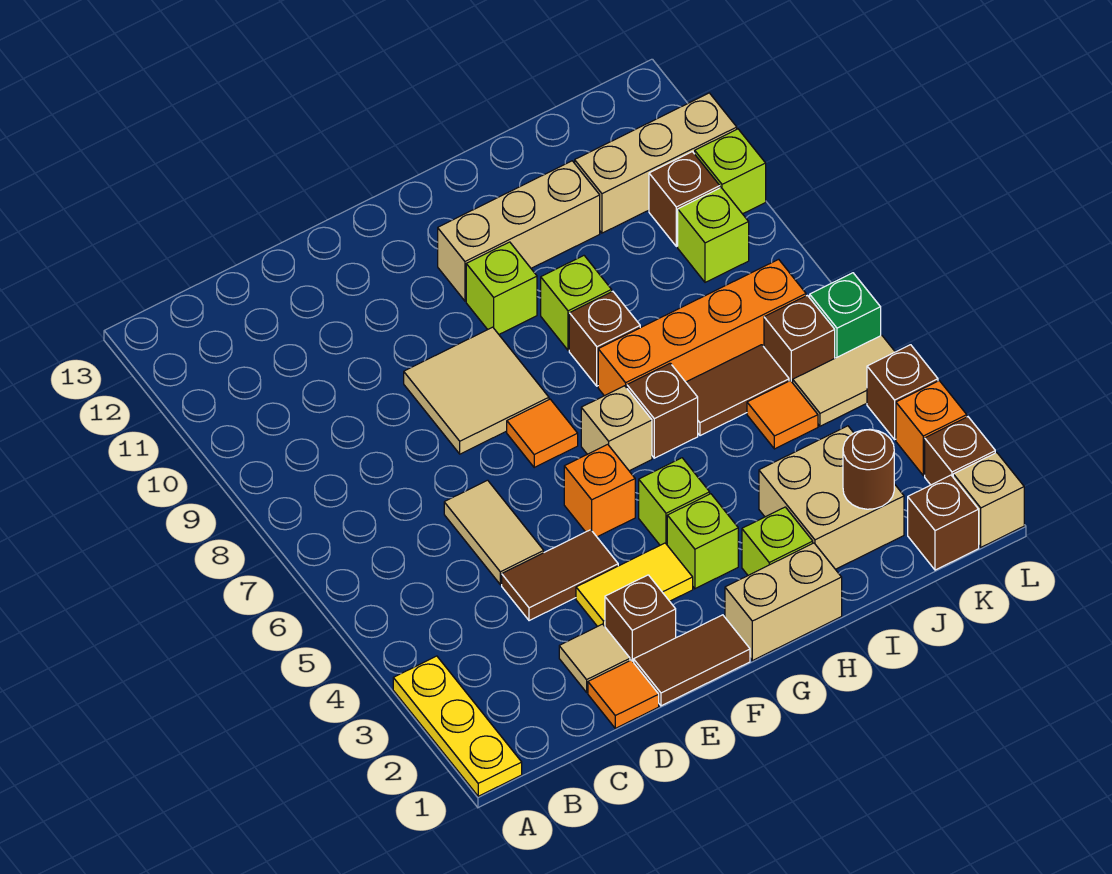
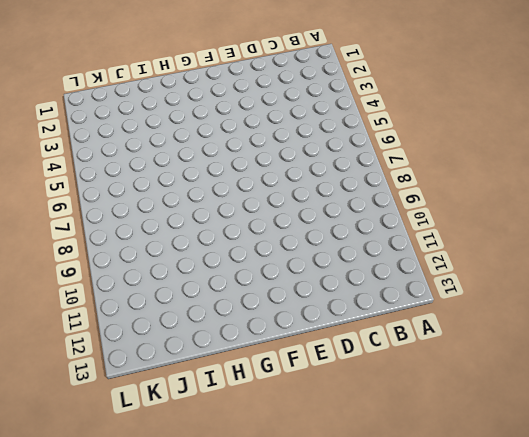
none -> yellow plate A1:A3 level 1
none -> orange tile D1 level 1
none -> tan tile D2 level 1
none -> brown tile D4:E4 level 1

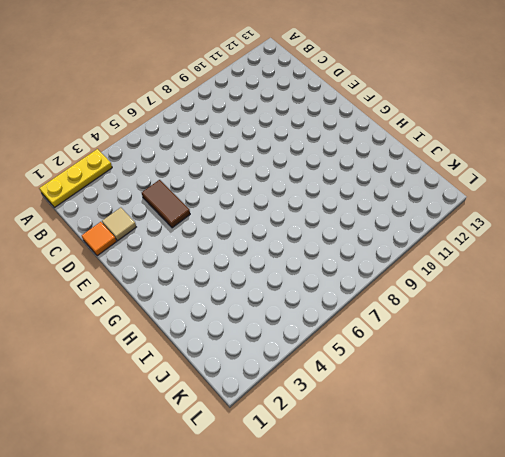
none -> tan tile D5:D6 level 1
none -> brown tile E1:F1 level 1
none -> brown brick E2 level 1
none -> yellow tile E3:F3 level 1

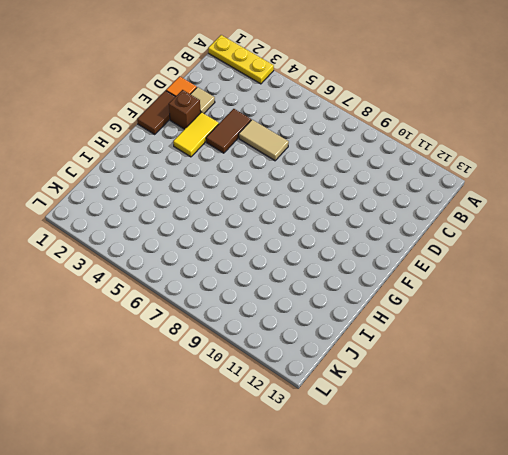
none -> tan tile E8:F9 level 1
none -> orange brick F5 level 1
none -> orange tile F7 level 1
none -> tan brick G1:H1 level 1

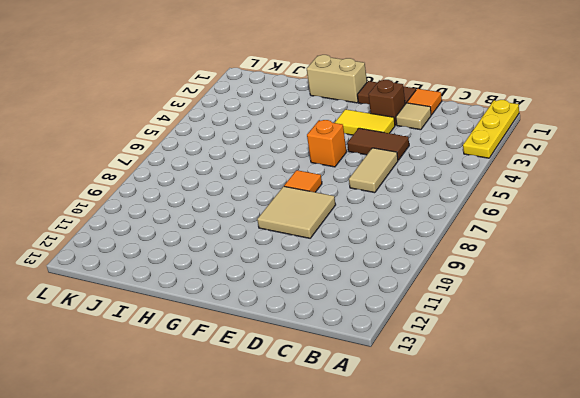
none -> lime brick G3 level 1
none -> lime brick G4 level 1
none -> tan brick G6 level 1
none -> lime brick G10 level 1

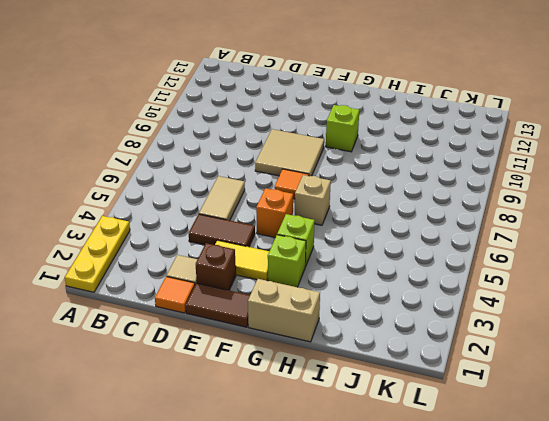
none -> tan brick G11:I11 level 1
none -> lime brick H2 level 1
none -> brown brick H6 level 1
none -> orange brick H7:K7 level 1

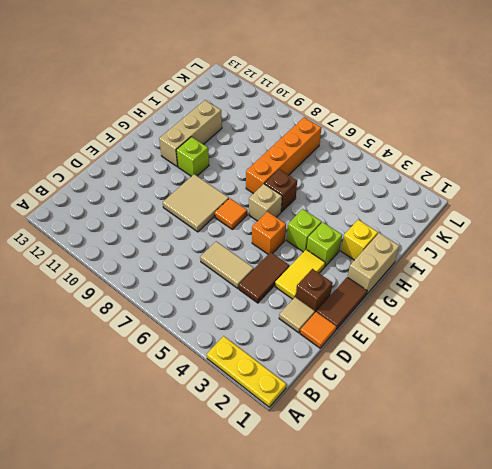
yellow brick H2 level 1 -> lime brick H2 level 1
none -> brown brick H8 level 1
none -> lime brick H9 level 1
none -> tan brick I2:J3 level 1
none -> brown tile I6:J6 level 1

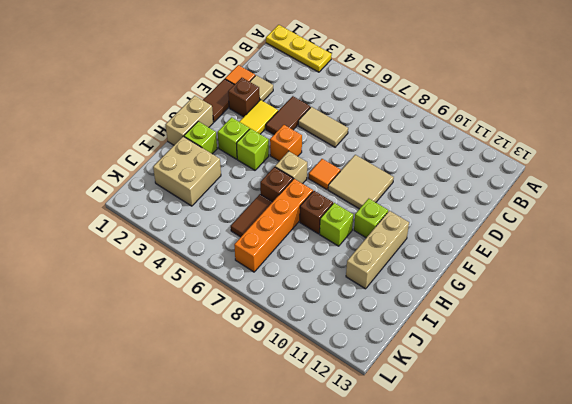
none -> orange tile J5 level 1
none -> tan brick J11:L11 level 1
none -> brown brick K1 level 1
none -> tan tile K5:L5 level 1

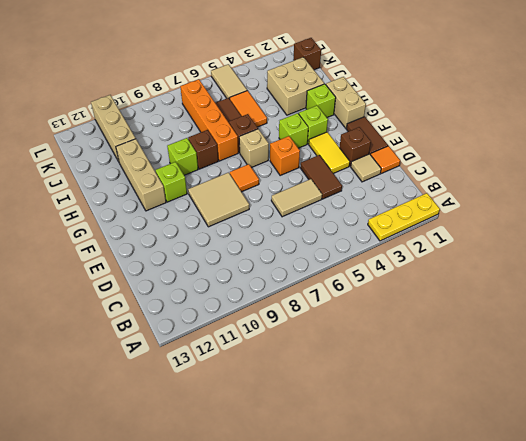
orange tile I5:J5 level 1 -> orange tile J5 level 1
none -> brown brick K6 level 1
none -> lime brick K9 level 1
none -> brown brick K10 level 1
none -> tan brick L1 level 1

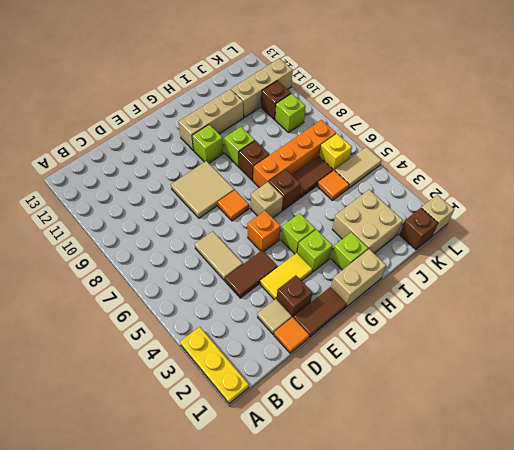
yellow brick K6 level 1 -> brown brick K6 level 1
none -> brown brick L2 level 1
none -> orange brick L3 level 1
none -> brown brick L4 level 1
none -> green brick L6 level 1

